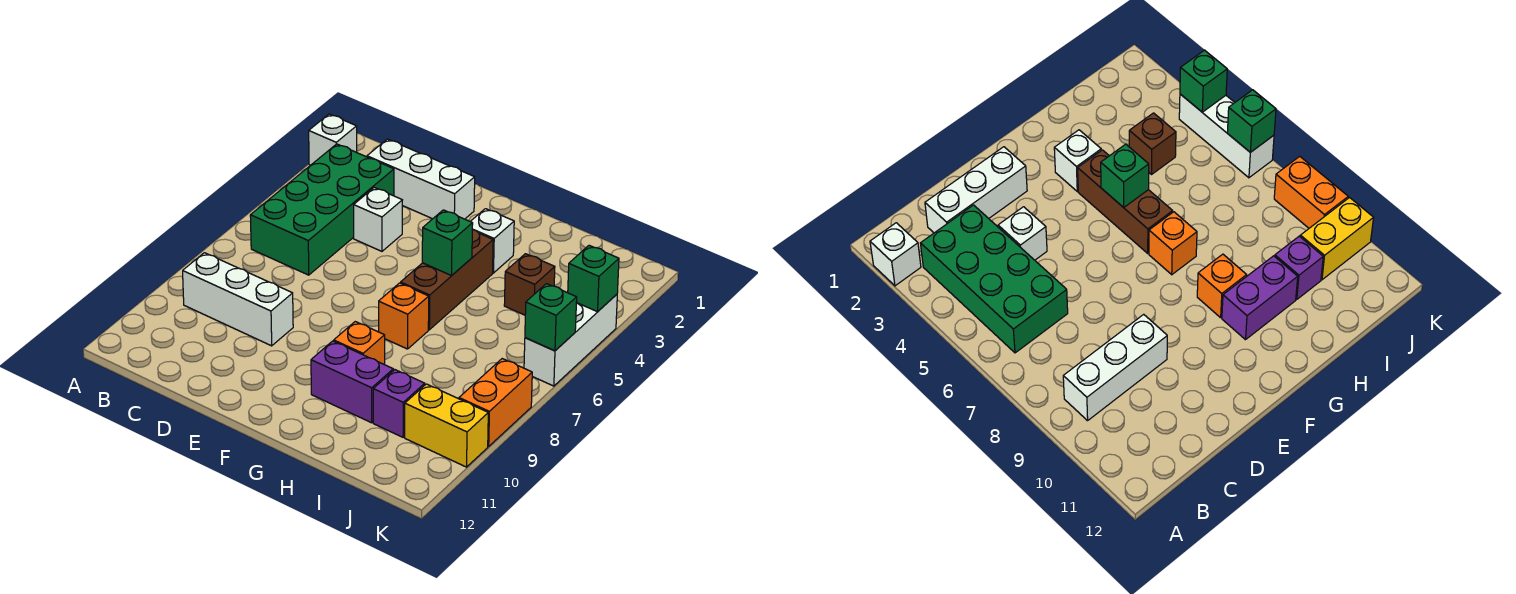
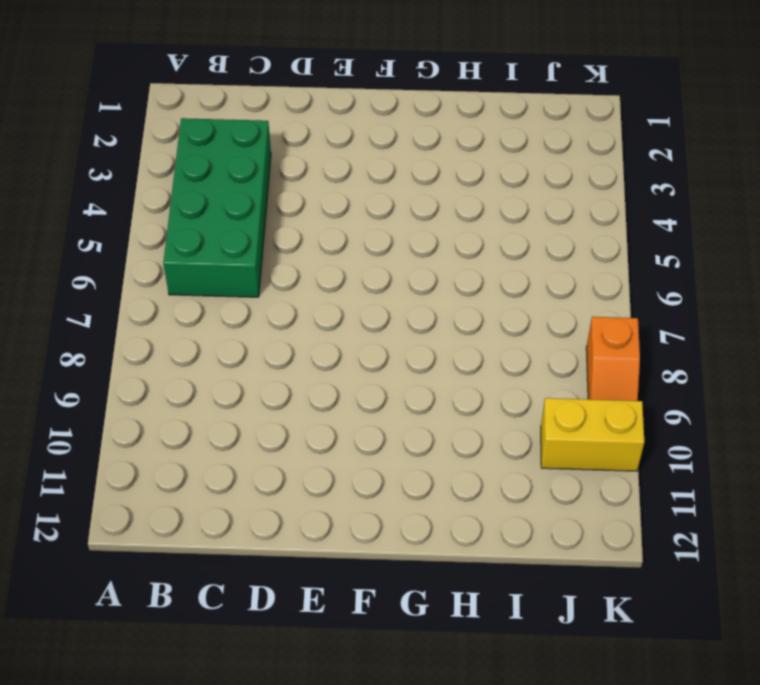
orange slope K8:K9 level 1 top 8 -> orange brick K8:K9 level 1
none -> white brick A2 level 1
none -> white brick B9:D9 level 1
none -> white brick C2:E2 level 1

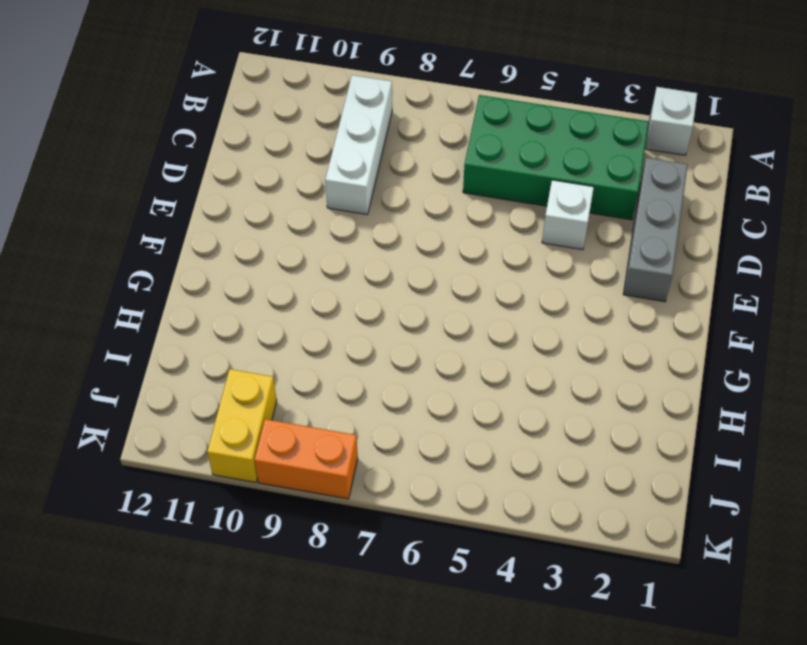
grey brick C2:E2 level 1 -> white brick C2:E2 level 1
none -> white brick G3 level 1
none -> brown brick G4:G6 level 1
none -> orange brick G7 level 1

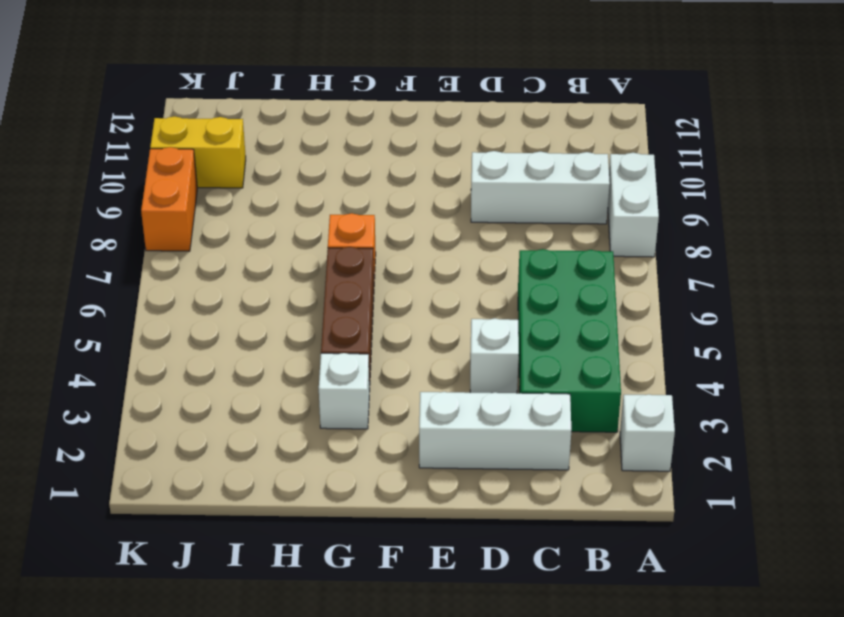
white brick A8:A9 level 1 -> none
none -> orange brick G9 level 1
none -> purple brick G10:H10 level 1
none -> brown brick I4 level 1

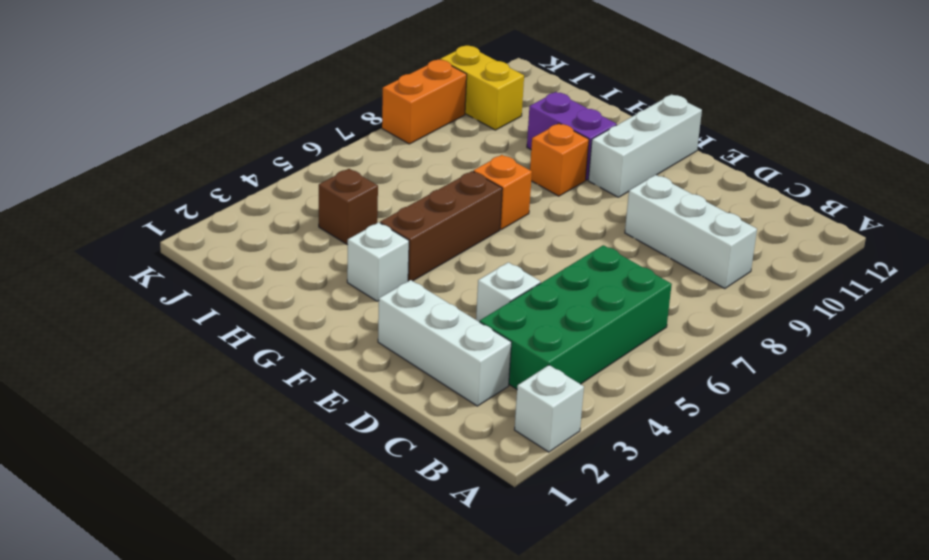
white brick F10:F12 level 1 -> white brick K4:K6 level 1
none -> purple brick I10 level 1
none -> green brick G5 level 2
none -> green brick K4 level 2

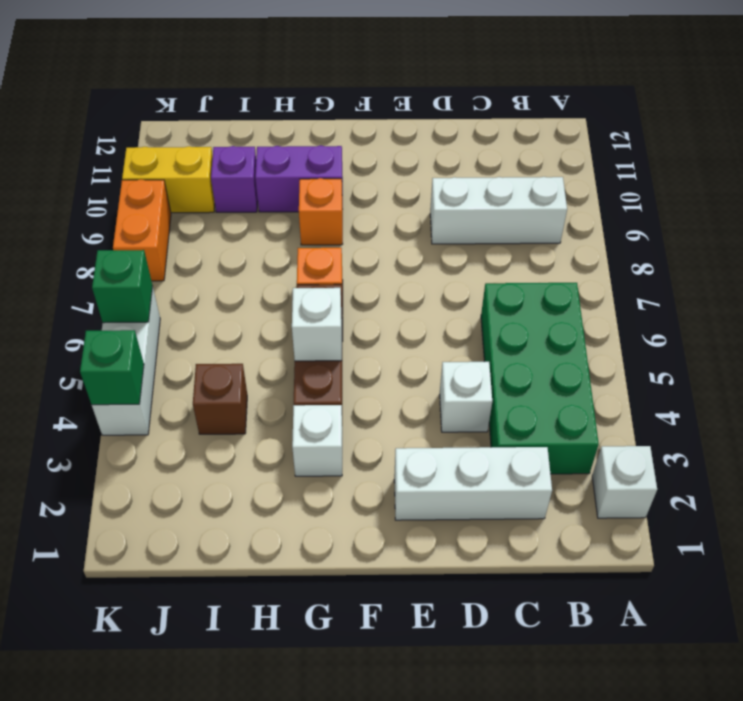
white brick G5 level 2 -> green brick G5 level 2

